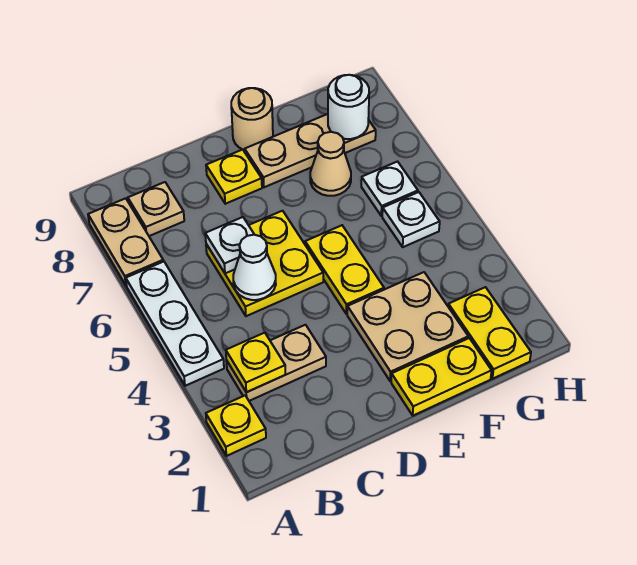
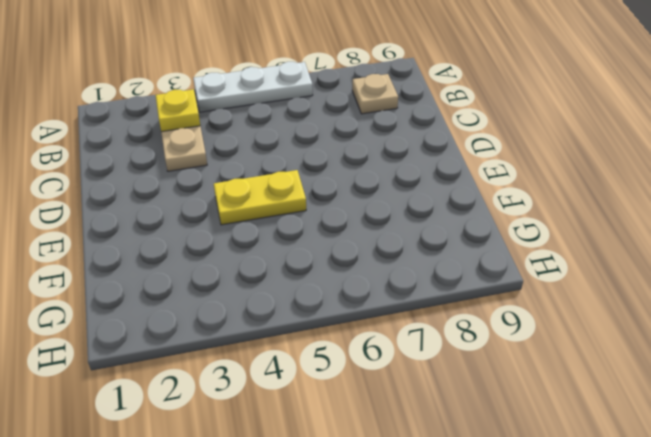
none -> yellow plate A2 level 1
none -> tan plate A7:A8 level 1
none -> yellow plate C5:D6 level 1

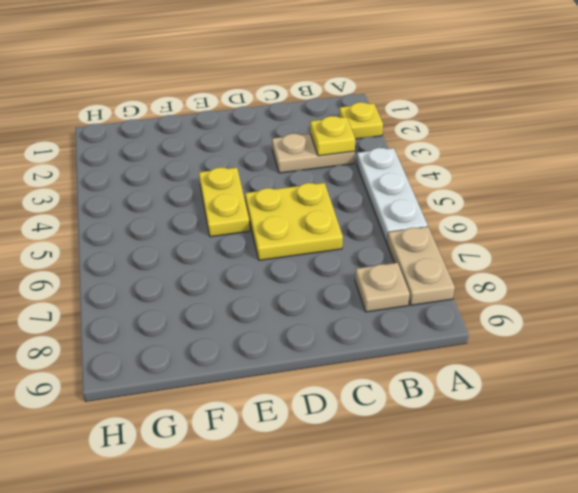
none -> yellow plate D8 level 1
none -> yellow plate E1:F1 level 1
none -> tan plate E2:F3 level 1

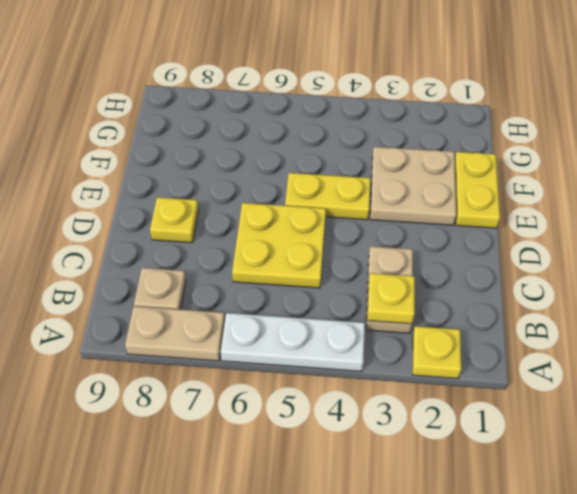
none -> tan plate E8:G8 level 1
none -> tan round brick E9 level 1
none -> tan cone F7 level 1

